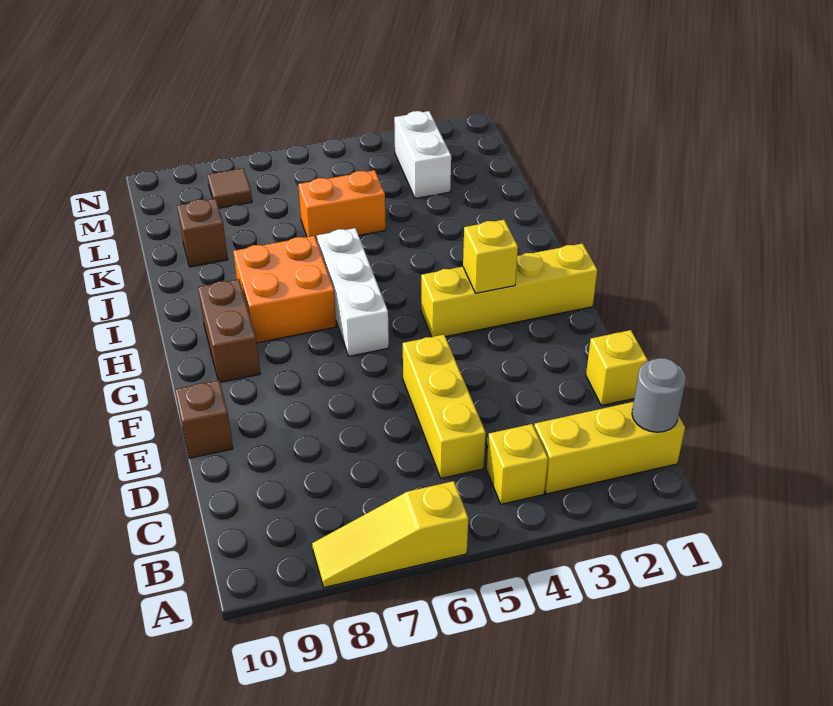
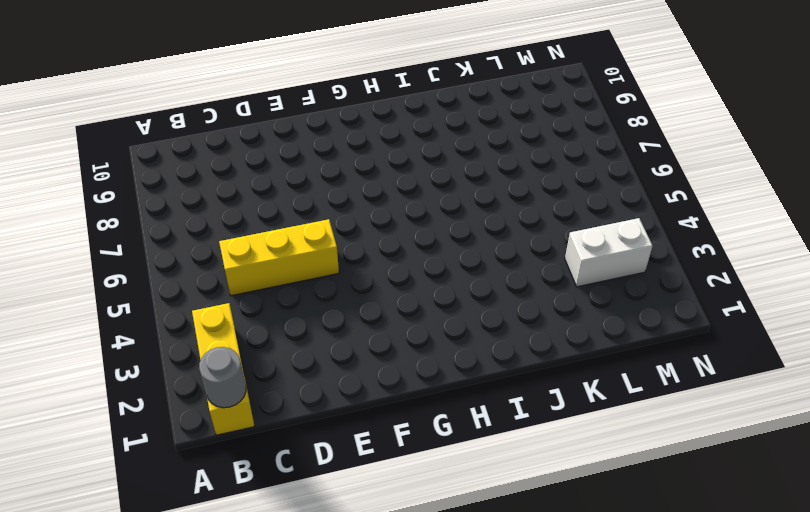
none -> yellow slope A6:A8 level 1 top 6
none -> yellow brick B4 level 1
none -> yellow brick D1 level 1

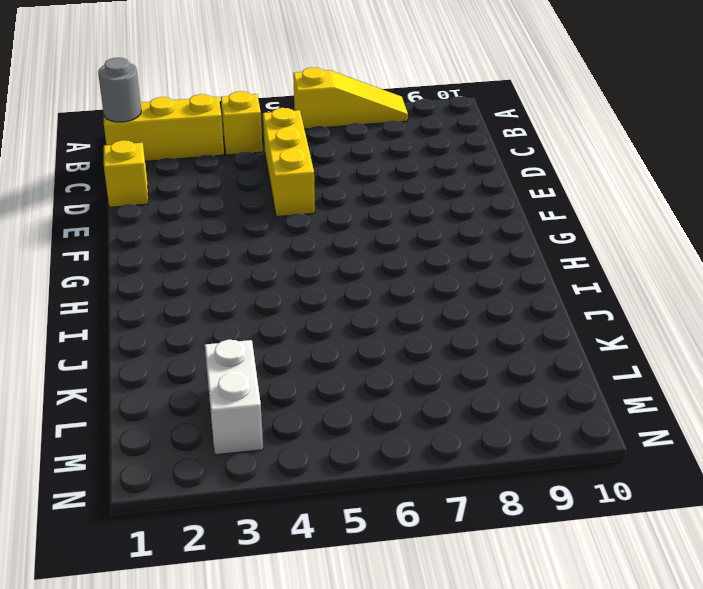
none -> brown brick E10 level 1
none -> yellow brick G1:G4 level 1
none -> white brick G6:I6 level 1

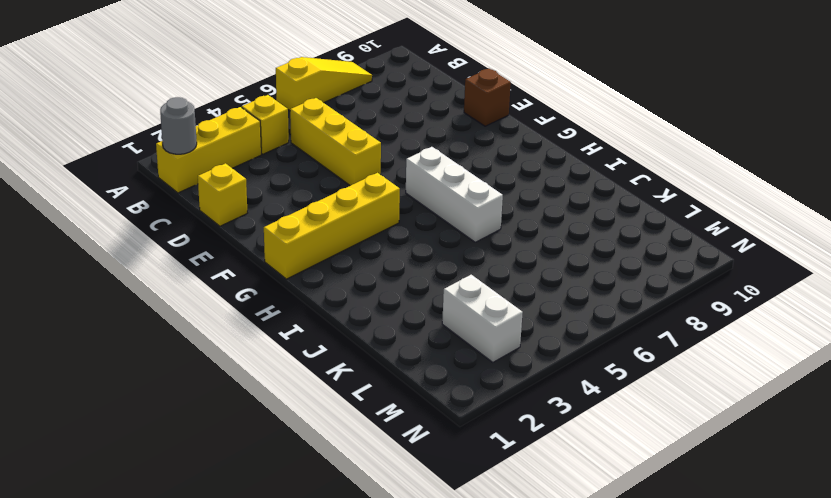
none -> brown brick G9:H9 level 1
none -> orange brick H7:I8 level 1
none -> orange brick K5:K6 level 1

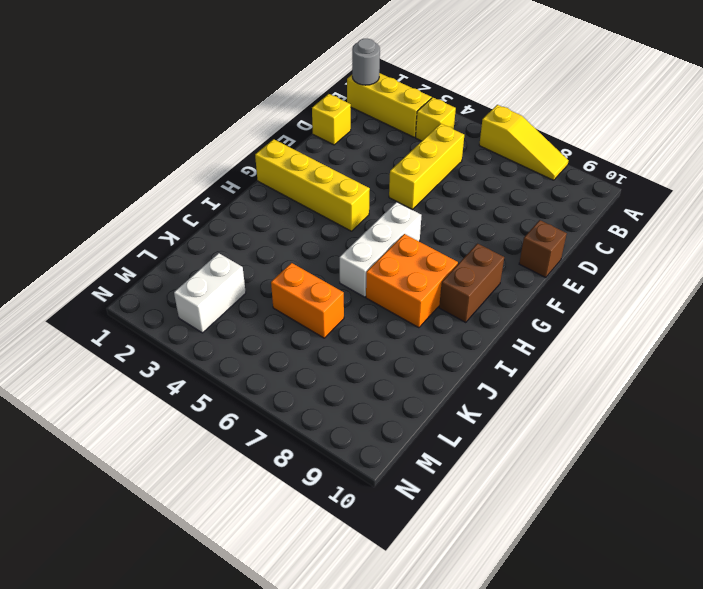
none -> brown brick K9 level 1
none -> brown tile M8 level 1
none -> yellow brick G3 level 2

